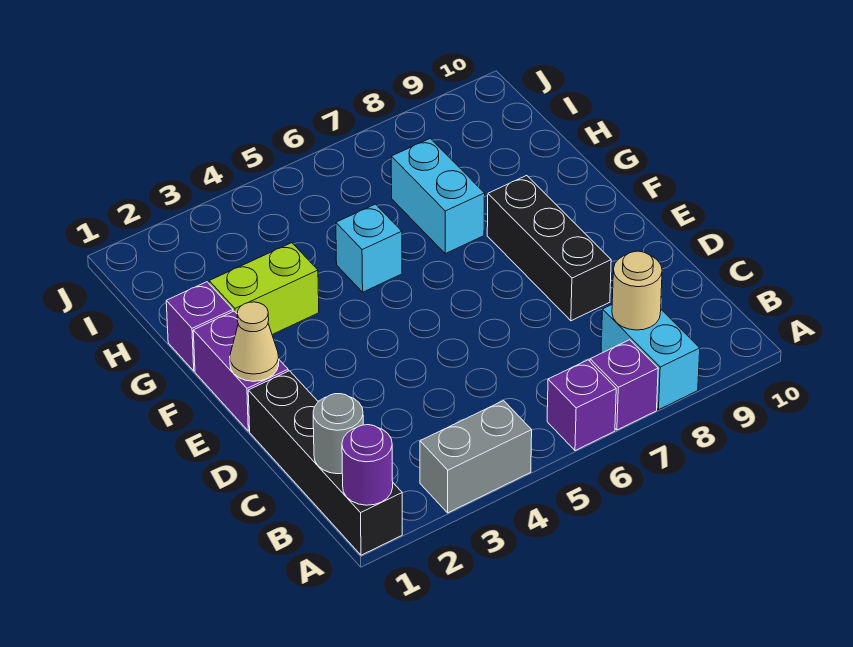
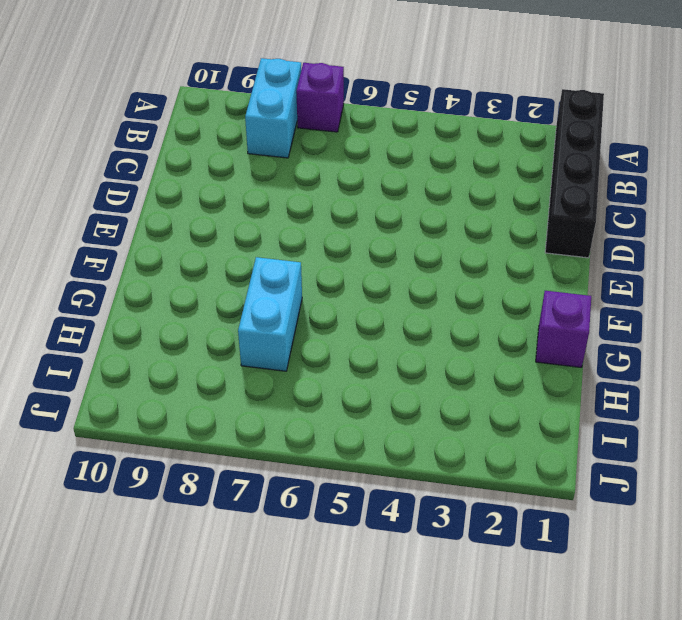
none -> grey brick A3:A4 level 1
none -> purple brick A6 level 1
none -> black brick D8:F8 level 1

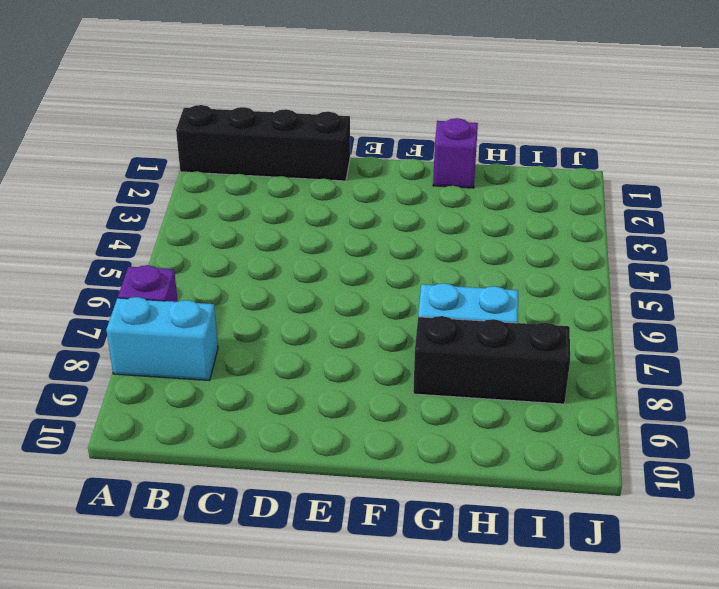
black brick G8:I8 level 1 -> black brick D8:F8 level 1
none -> grey brick A3:A4 level 1
none -> purple brick A6 level 1
none -> purple brick E1:F1 level 1

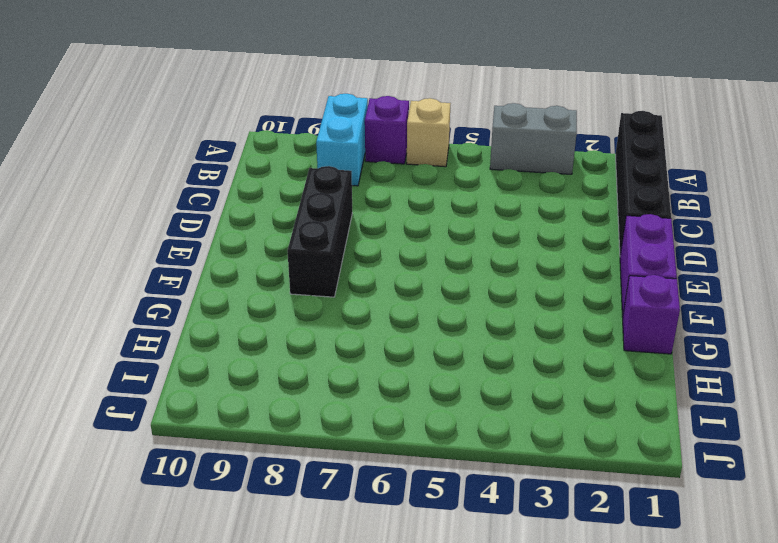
tan brick A6 level 1 -> purple brick A6 level 1
none -> lime brick G2:G3 level 1
none -> cyan brick G5 level 1
none -> cyan brick G7:H7 level 1

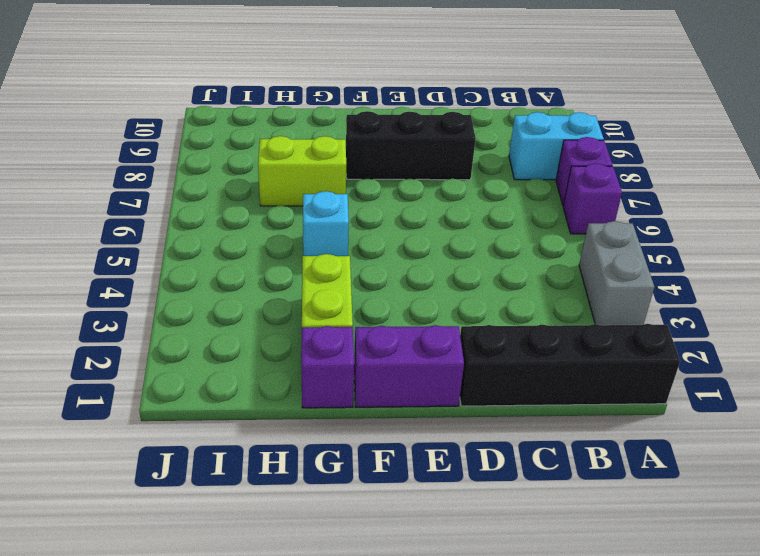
lime brick G7:H7 level 1 -> cyan brick G7:H7 level 1
none -> purple round brick A1 level 2
none -> grey round brick B1 level 2
none -> tan round brick B8 level 2

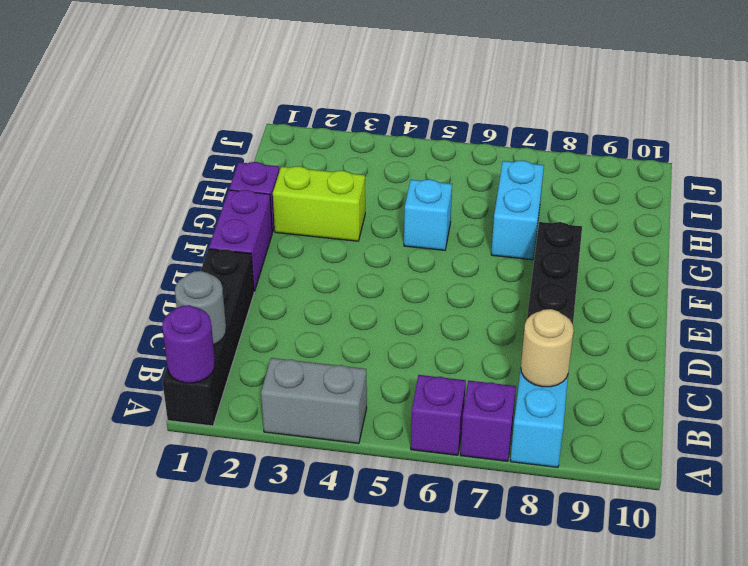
none -> tan cone E1 level 2

